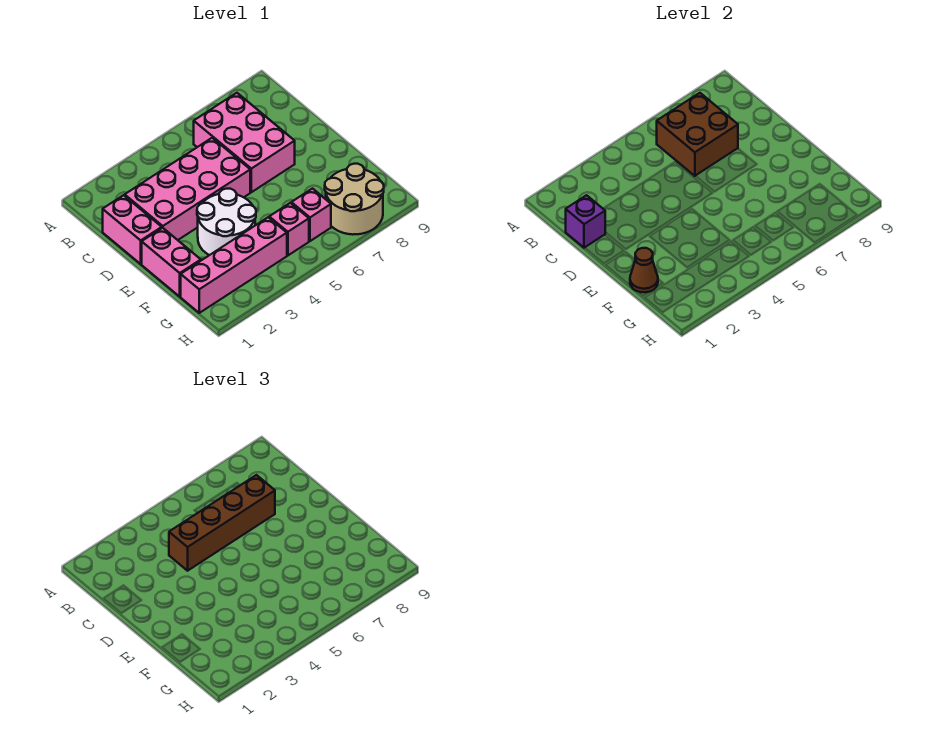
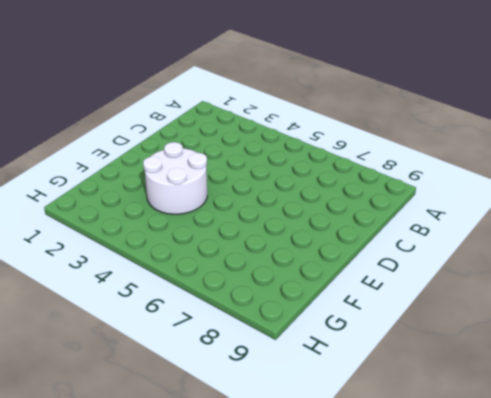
none -> pink brick B6:D7 level 1
none -> pink brick C1:D1 level 1
none -> pink brick C2:D5 level 1

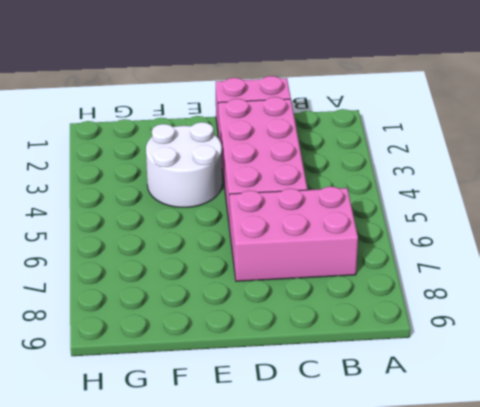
none -> pink brick E1:F1 level 1
none -> pink brick G1:G4 level 1
none -> pink brick G5 level 1

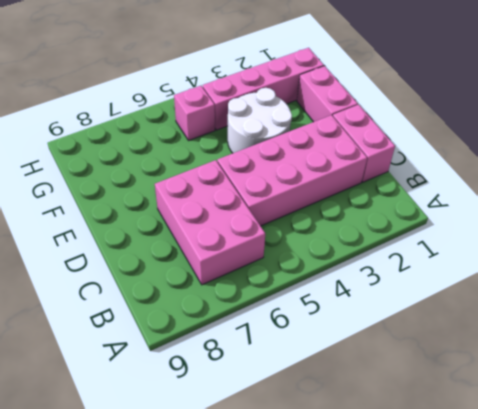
none -> pink brick G6 level 1
none -> tan round brick G7:H8 level 1
none -> brown brick B6:C7 level 2

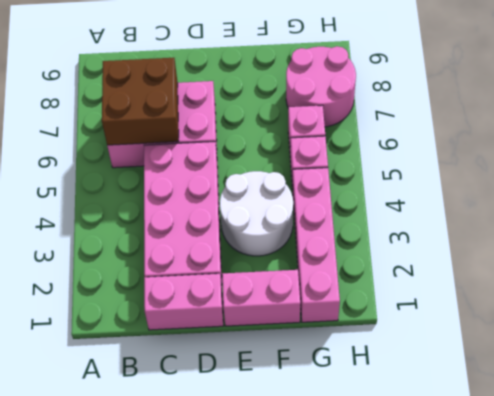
pink round brick G7:H8 level 1 -> tan round brick G7:H8 level 1
none -> purple brick C1 level 2
none -> brown cone F1 level 2
none -> brown brick C4:C7 level 3

